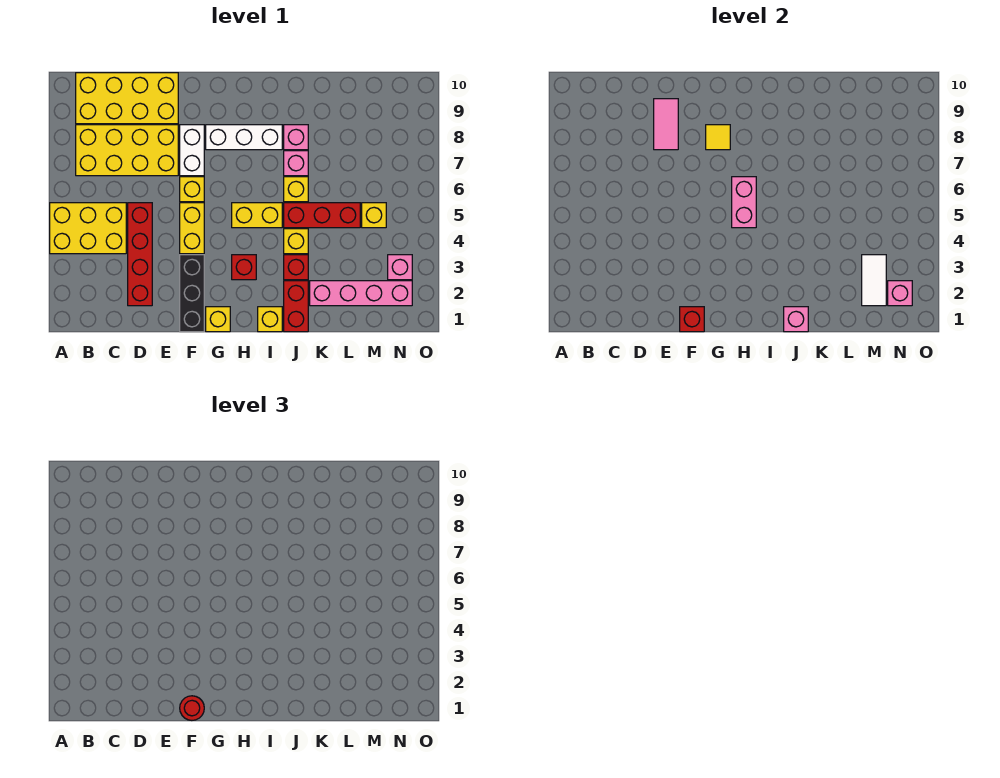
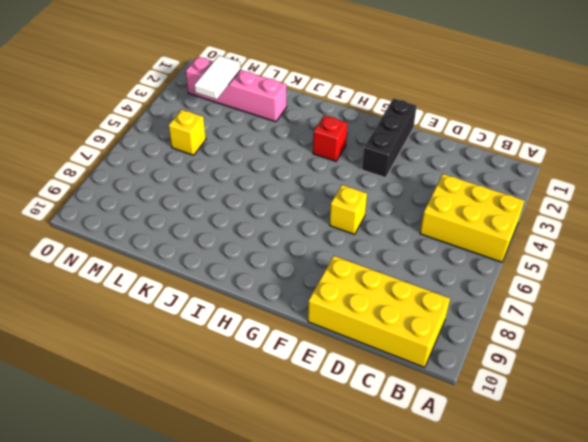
none -> yellow brick B7:E8 level 1
none -> red brick D2:D5 level 1
none -> yellow brick F4:F5 level 1
none -> white brick F7:F8 level 1

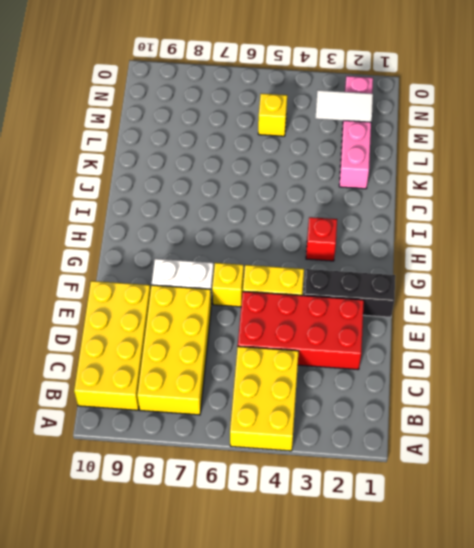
red brick D2:E5 level 1 -> red brick D2:D5 level 1
none -> yellow brick G1 level 1
none -> white brick G8:I8 level 1
none -> yellow brick H5:I5 level 1
none -> yellow brick I1 level 1

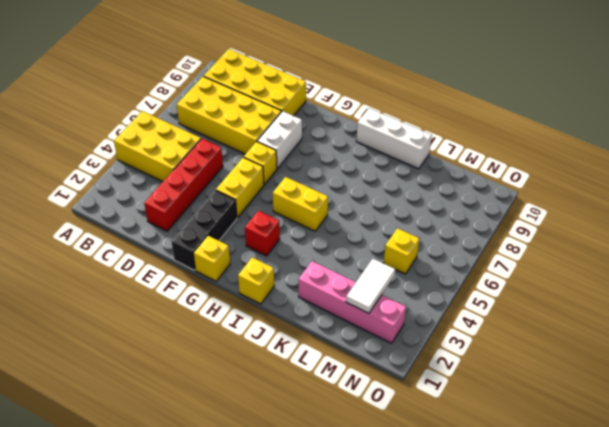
white brick I10:K10 level 1 -> white brick G8:I8 level 1
none -> red brick J1:J2 level 1
none -> red brick J3 level 1
none -> yellow brick J4 level 1
none -> red brick J5:L5 level 1

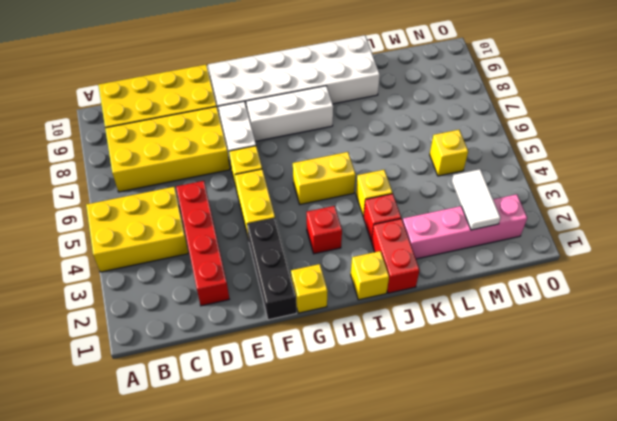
white brick F9:K10 level 1 -> none
none -> red brick J5:L5 level 1
none -> yellow brick J6 level 1
none -> pink brick J7 level 1
none -> pink brick J8 level 1

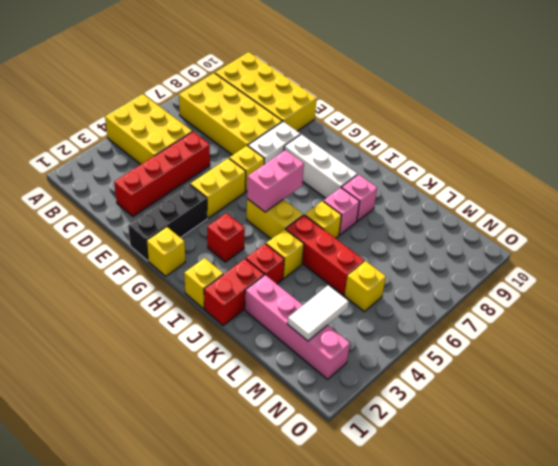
none -> pink brick N3 level 1
none -> pink tile E8:E9 level 2
none -> red brick F1 level 2
none -> yellow tile G8 level 2

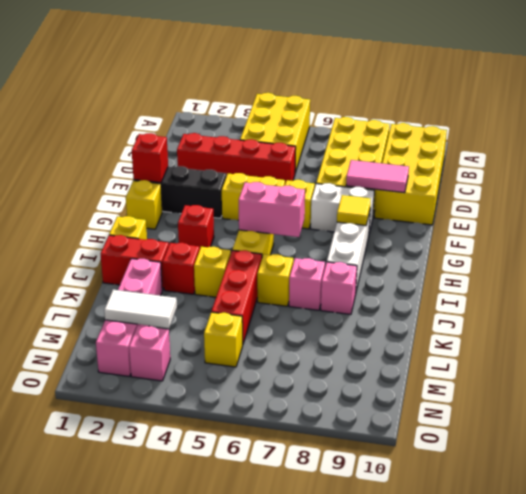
none -> pink brick J1 level 2
none -> pink brick N2 level 2
none -> red round brick F1 level 3

